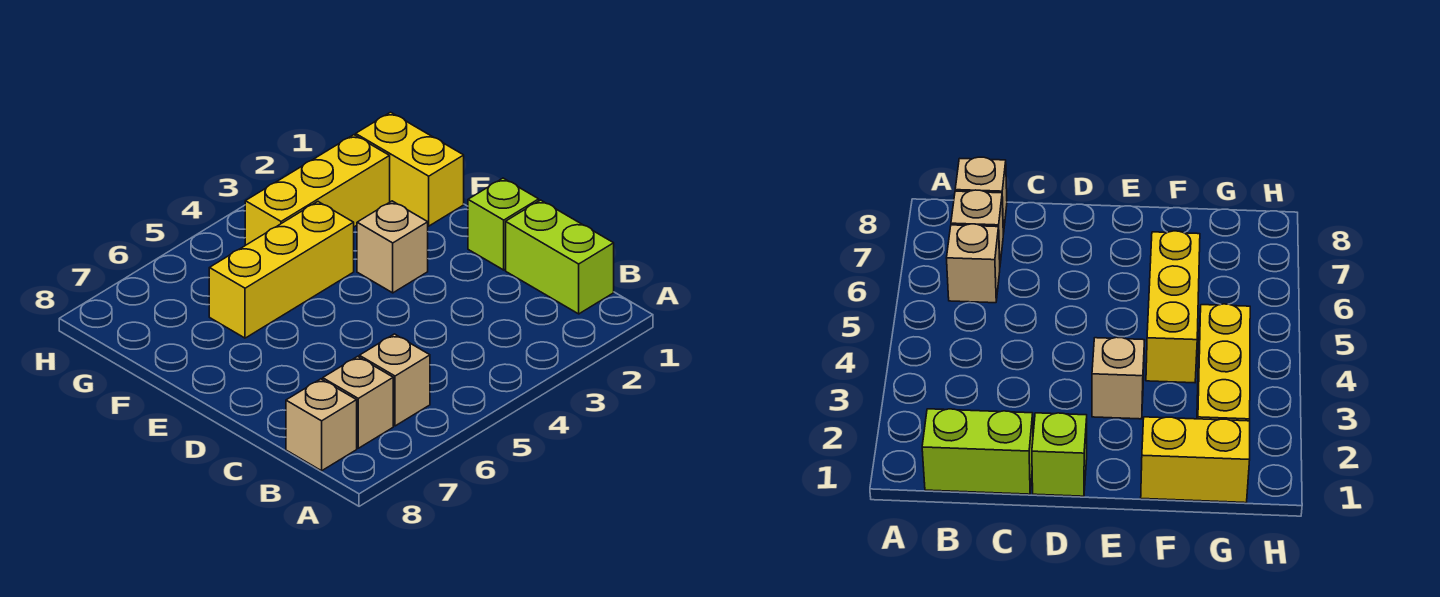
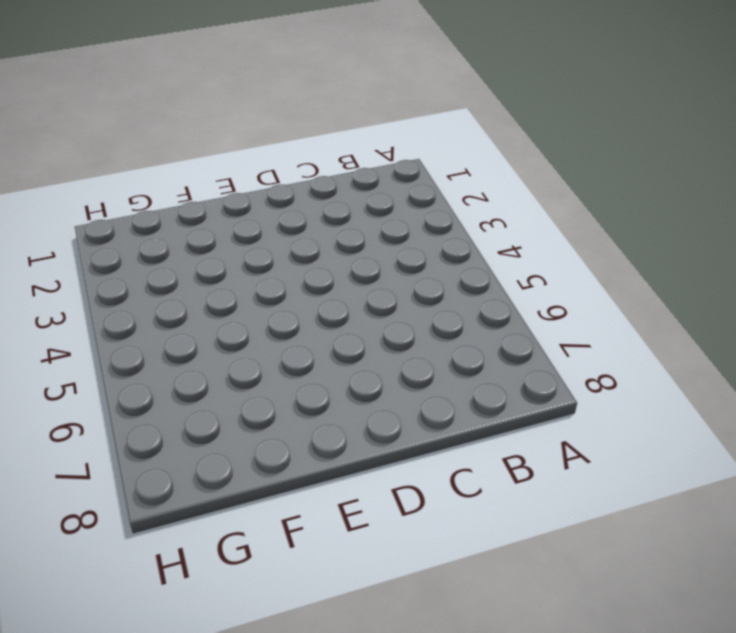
none -> lime brick B1:C1 level 1
none -> tan brick B6 level 1

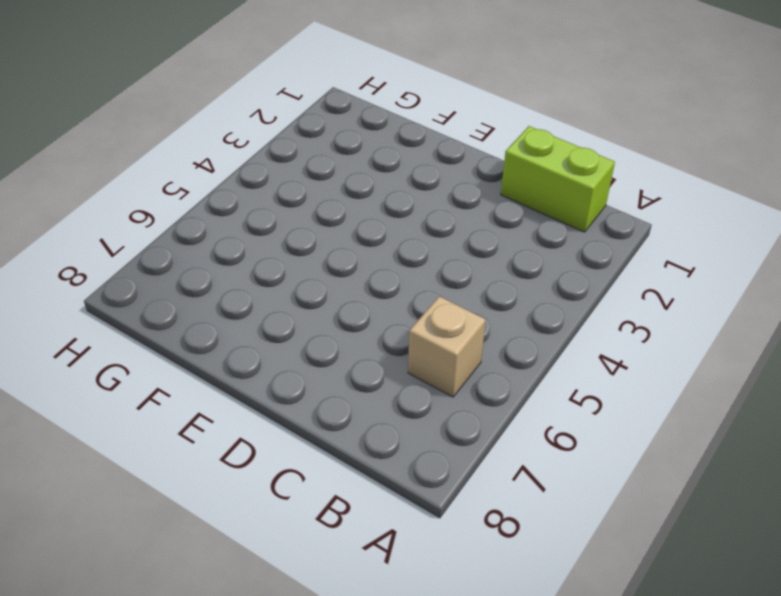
none -> tan brick B7 level 1
none -> tan brick B8 level 1

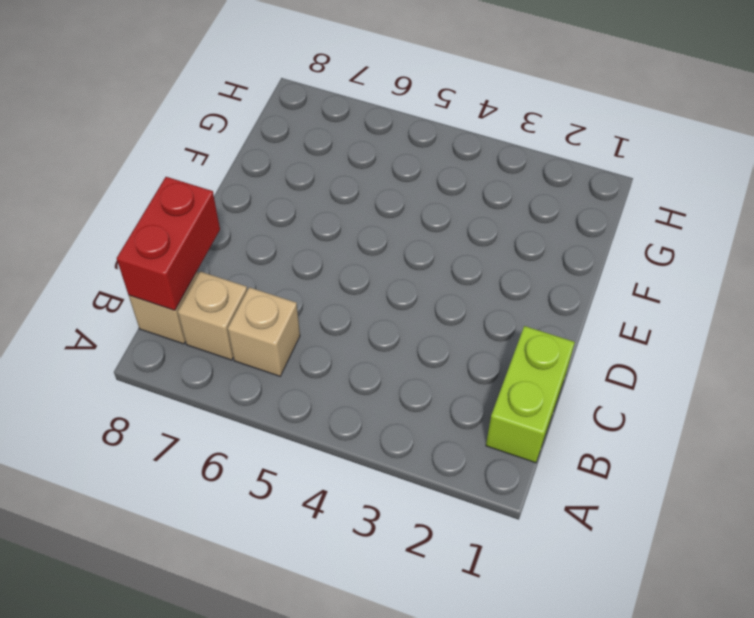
red brick B8:C8 level 2 -> none
none -> lime brick D1 level 1
none -> tan brick E3 level 1

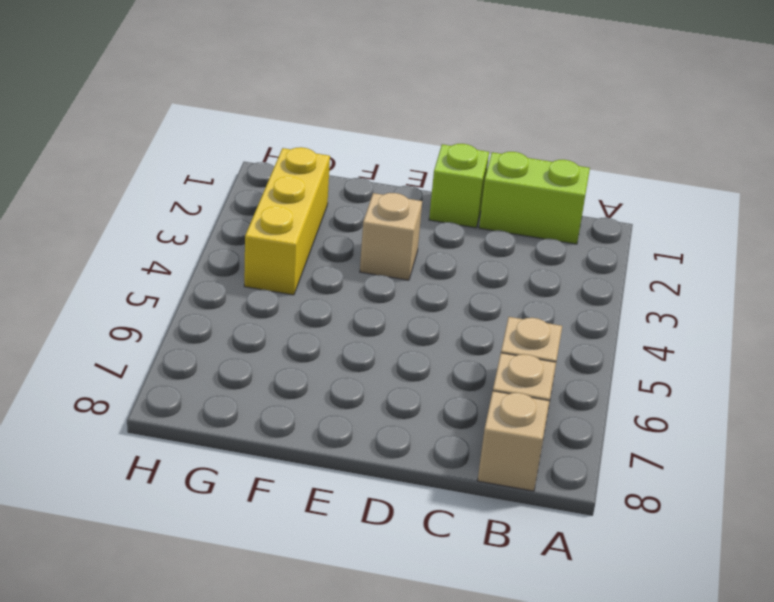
none -> yellow brick F1:G1 level 1
none -> yellow brick F4:F6 level 1

